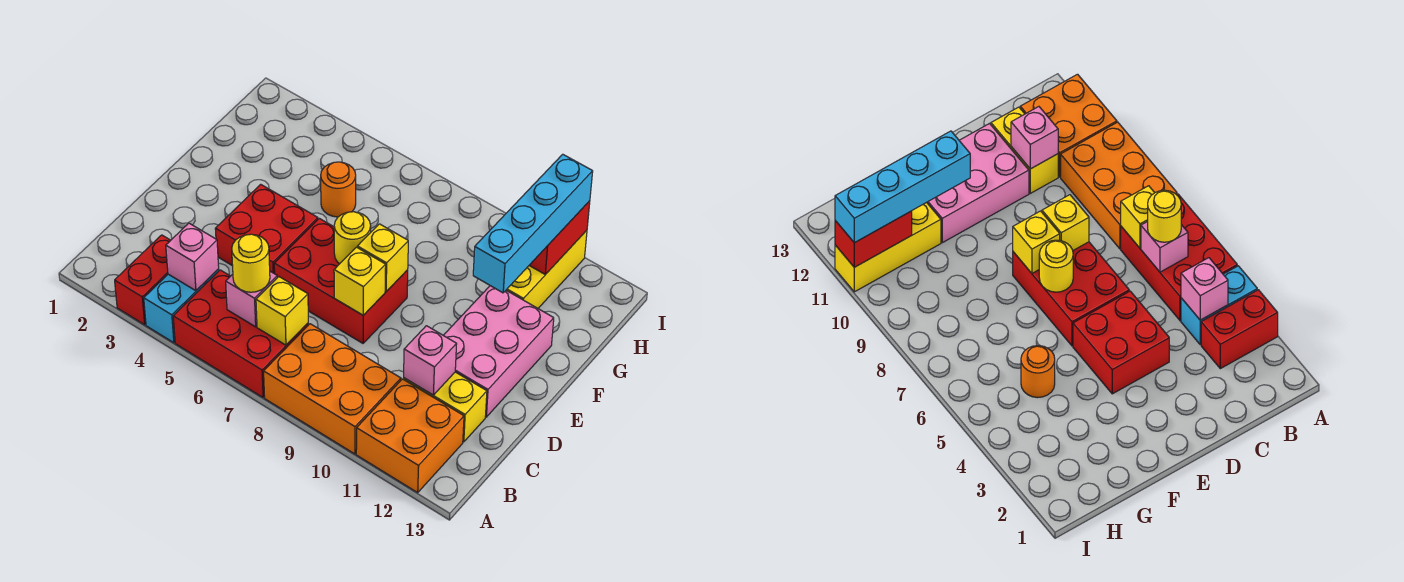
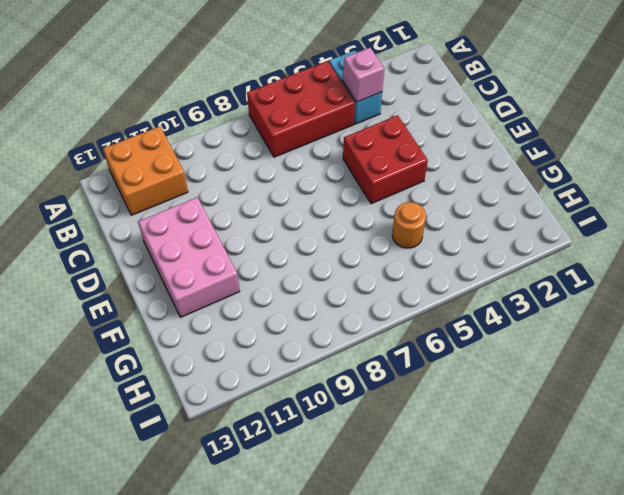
none -> red brick A3:B3 level 1
none -> orange brick A8:B10 level 1
none -> yellow brick C11:C12 level 1

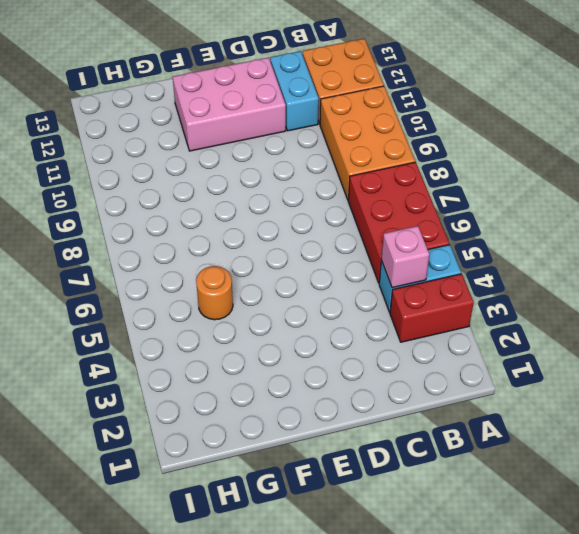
cyan brick C11:C12 level 1 -> yellow brick C11:C12 level 1
none -> red brick D4:E5 level 1
none -> red brick D6:E8 level 1
none -> yellow brick G11:I11 level 1

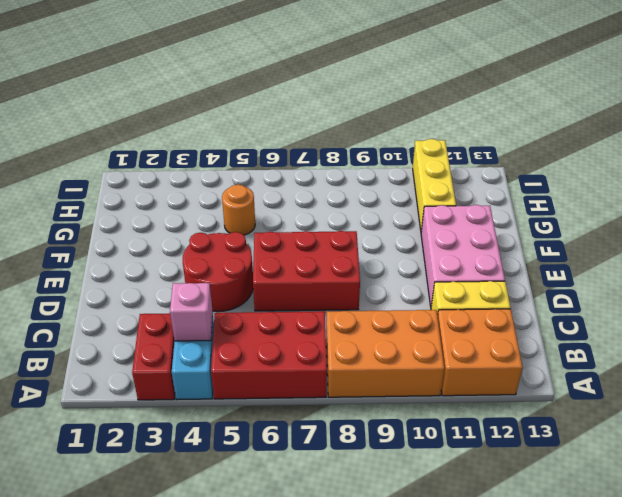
red round brick D4:E5 level 1 -> red brick D4:E5 level 1
none -> pink brick B6 level 2
none -> yellow brick B7 level 2
none -> pink brick C11 level 2

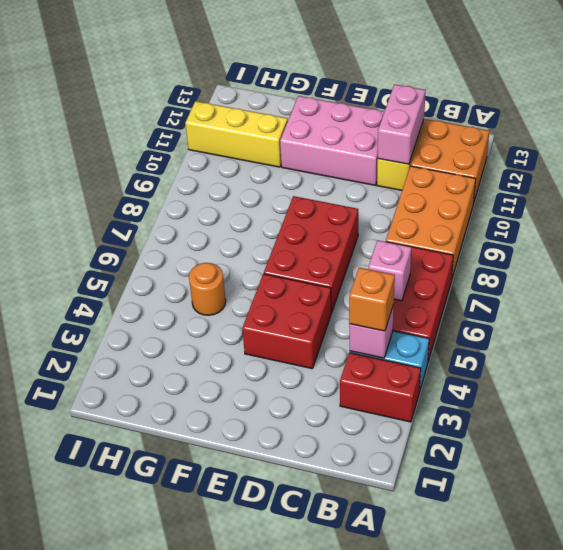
orange brick B4 level 3 -> none
pink brick C11:C12 level 2 -> pink brick C11 level 2
none -> yellow brick B7 level 2
none -> yellow brick D8 level 2
none -> yellow round brick E7 level 2

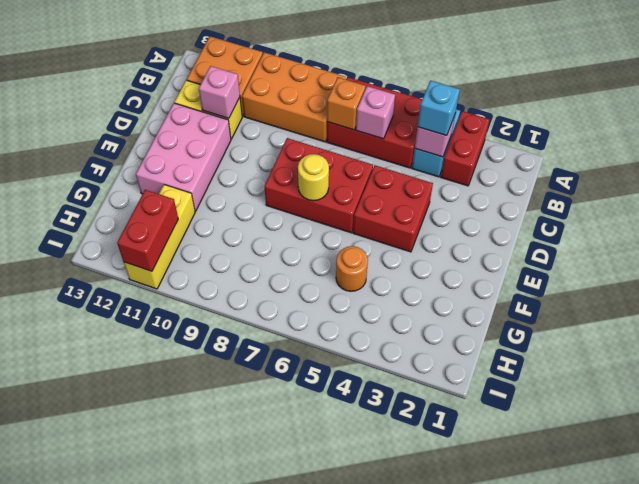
cyan brick B4 level 3 -> none
orange brick B7 level 2 -> yellow brick B7 level 2
none -> yellow brick D8 level 2
none -> yellow brick E8 level 2
none -> yellow round brick B6 level 3

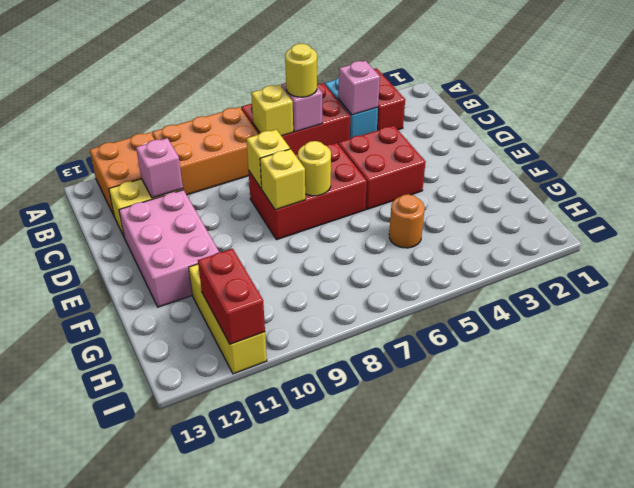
none -> cyan brick F11:I11 level 3

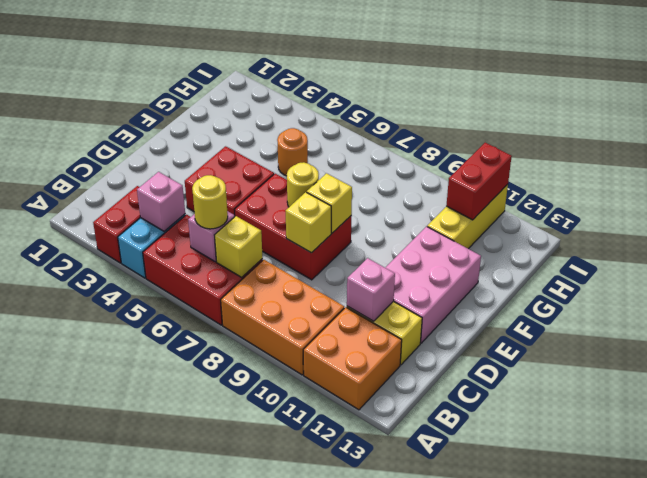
none -> cyan brick F11:I11 level 3

